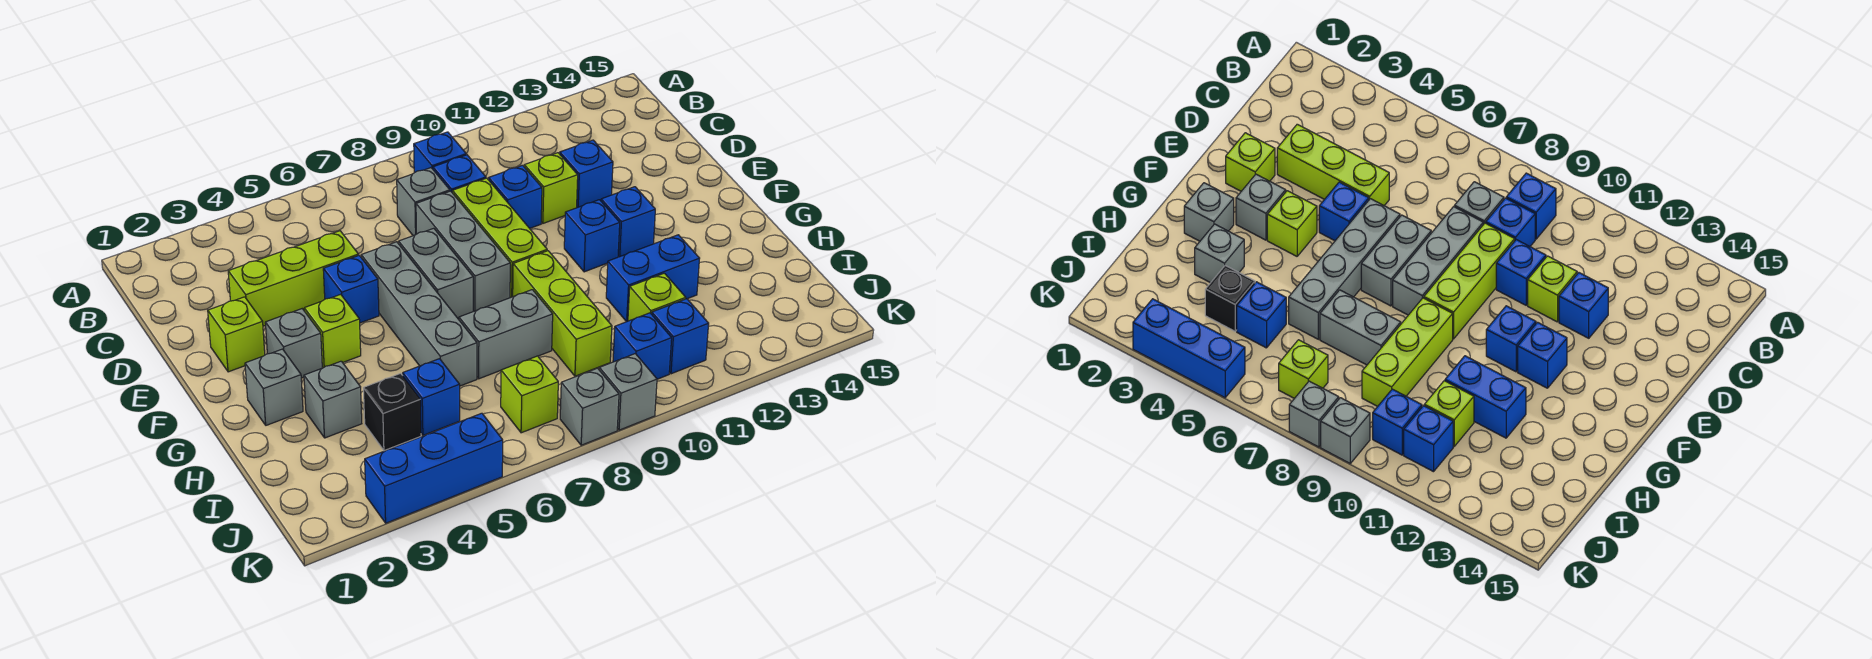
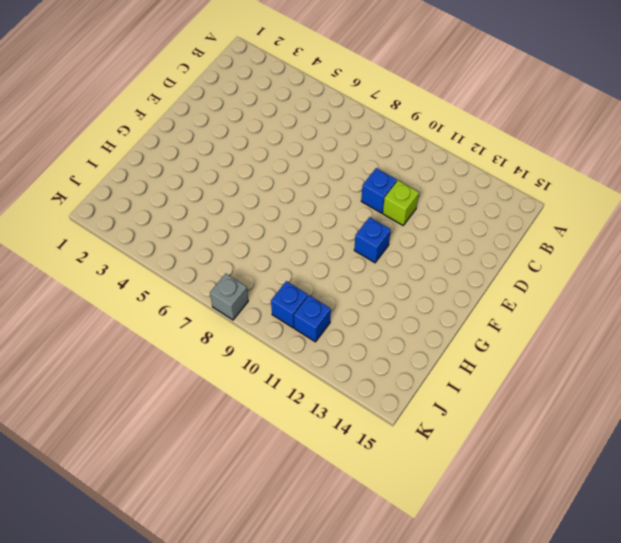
none -> blue brick B9 level 1
none -> grey brick C8 level 1
none -> blue brick C9 level 1
none -> lime brick D3:D5 level 1

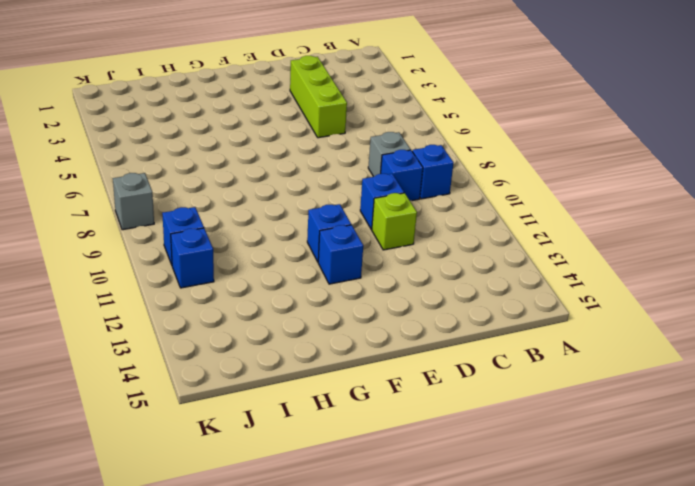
none -> grey brick D8:F8 level 1
none -> lime brick D9:F9 level 1
none -> blue brick D12 level 1
none -> lime brick E2 level 1

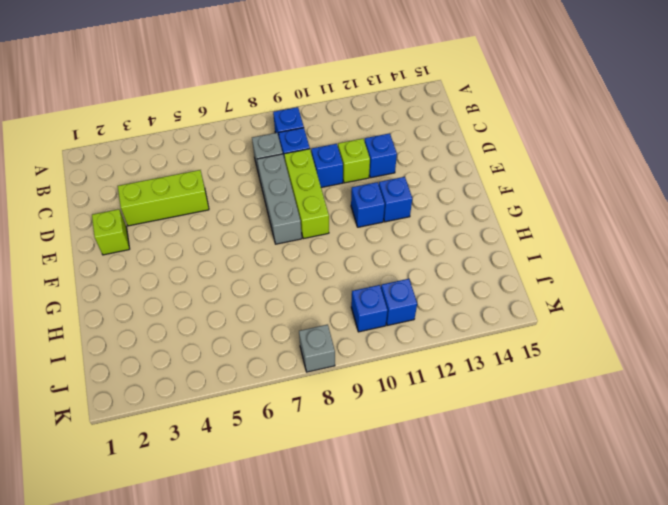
none -> blue brick E5 level 1
none -> grey brick E6:H6 level 1
none -> grey brick E7:F7 level 1
none -> grey brick F3 level 1

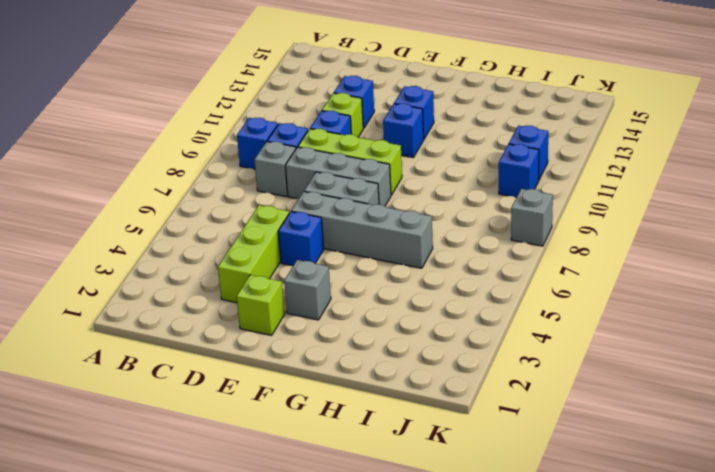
none -> lime brick F4 level 1
none -> grey brick G2 level 1
none -> lime brick G9:I9 level 1
none -> grey brick H3 level 1

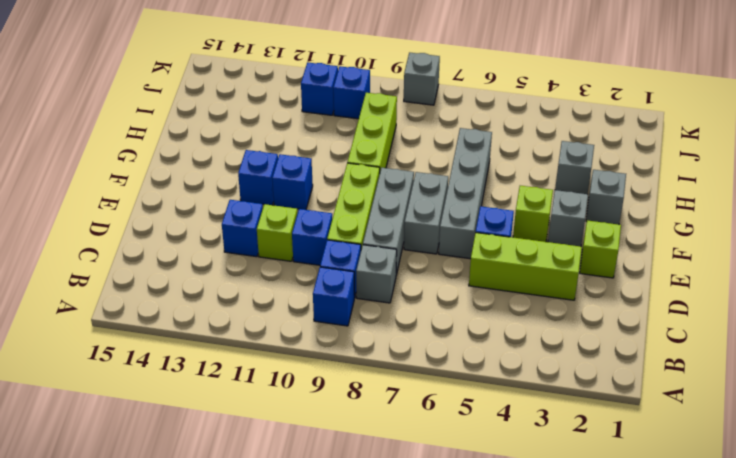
none -> grey brick H7:H8 level 1
none -> blue brick H11:H12 level 1
none -> black brick I4 level 1
none -> blue brick I5 level 1

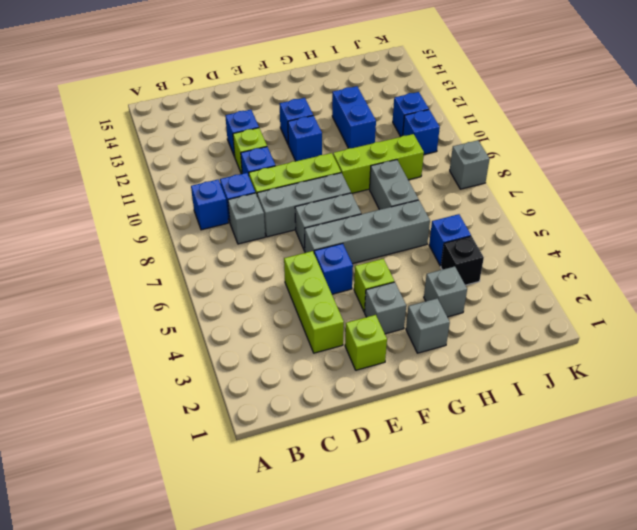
none -> lime brick I11 level 1
none -> lime brick J7 level 1
none -> blue brick K3:K5 level 1
none -> grey brick K9 level 1

